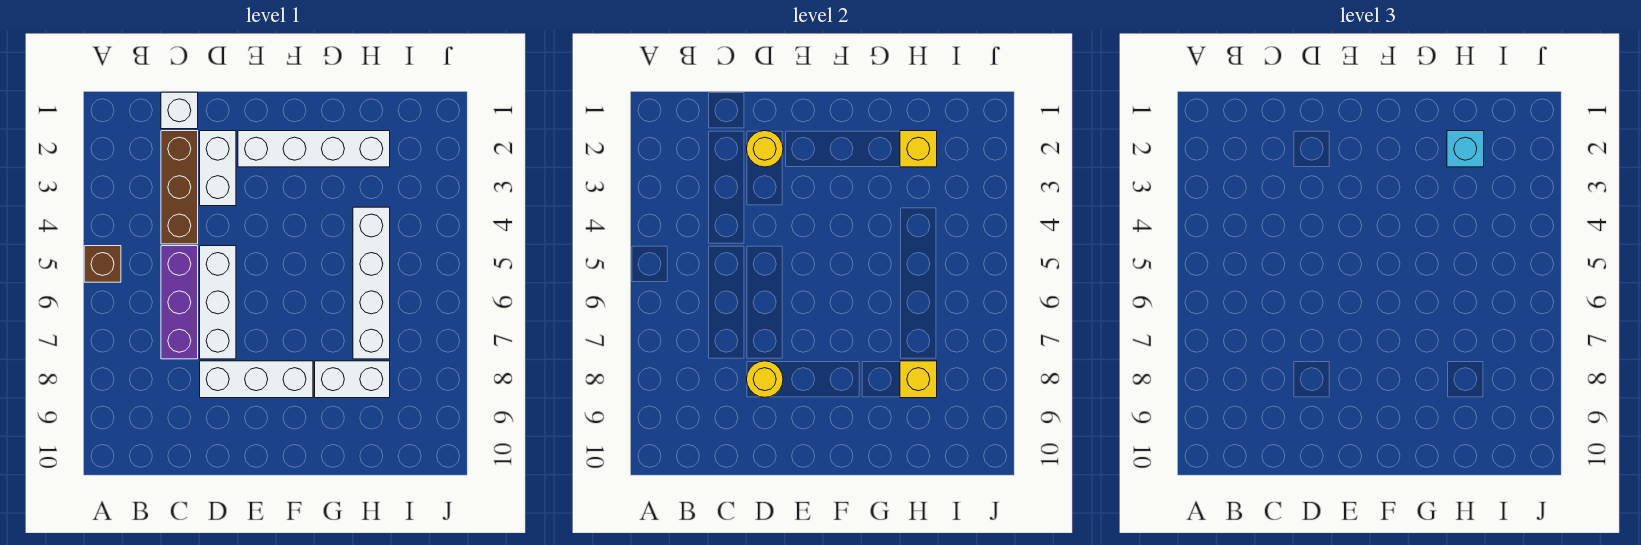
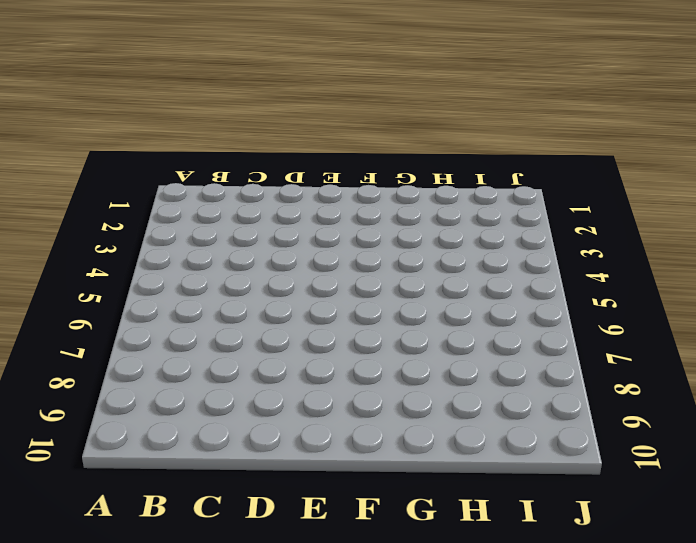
none -> brown brick A5 level 1
none -> white brick C1 level 1
none -> brown brick C2:C4 level 1

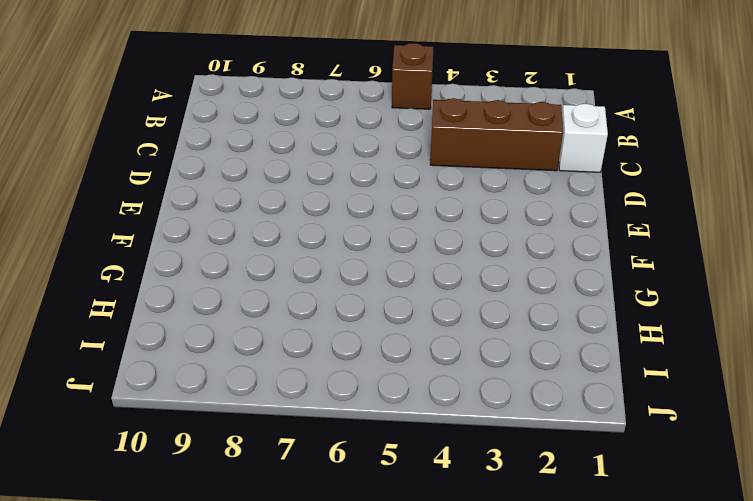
none -> purple brick C5:C7 level 1
none -> white brick D2:D3 level 1
none -> white brick D5:D7 level 1

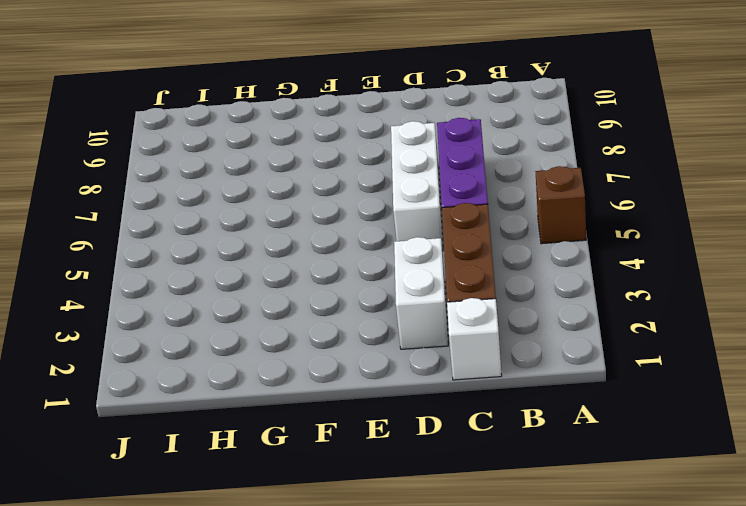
none -> white brick D8:F8 level 1
none -> white brick E2:H2 level 1
none -> white brick G8:H8 level 1

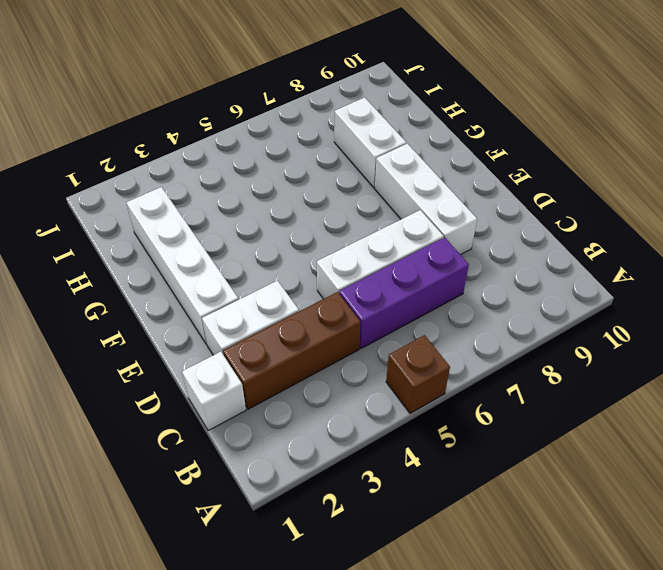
none -> white brick H4:H7 level 1
none -> yellow round brick D2 level 2
none -> yellow round brick D8 level 2

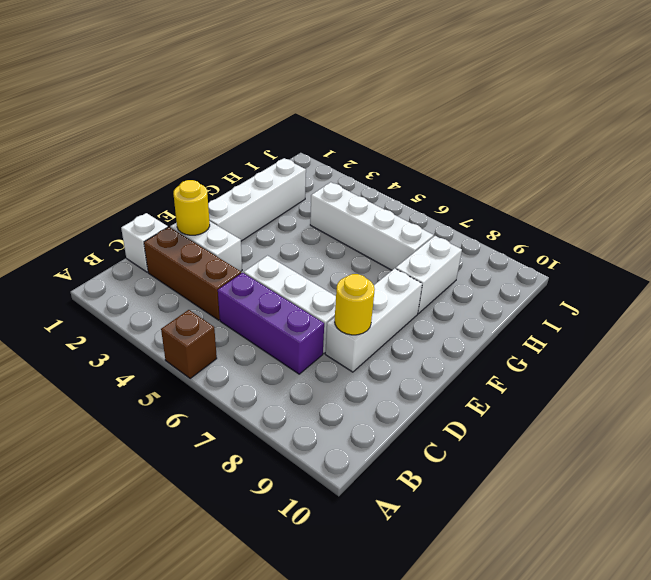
none -> yellow brick H2 level 2
none -> yellow brick H8 level 2
none -> cyan brick H2 level 3

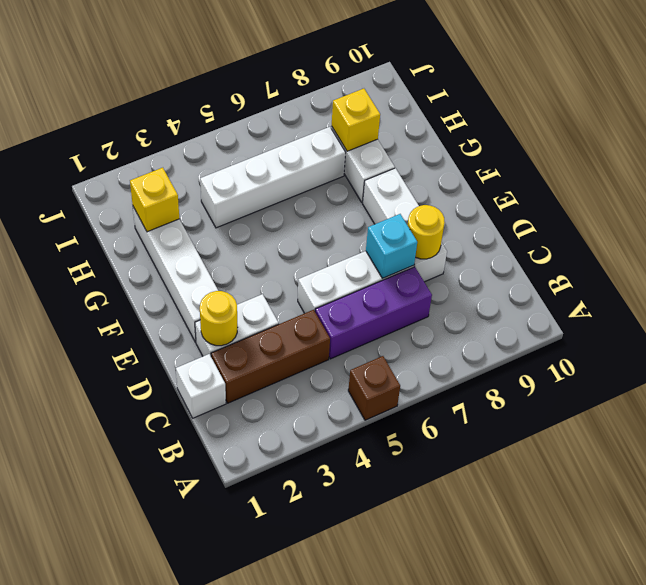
cyan brick D7 level 2 -> cyan brick H2 level 3

